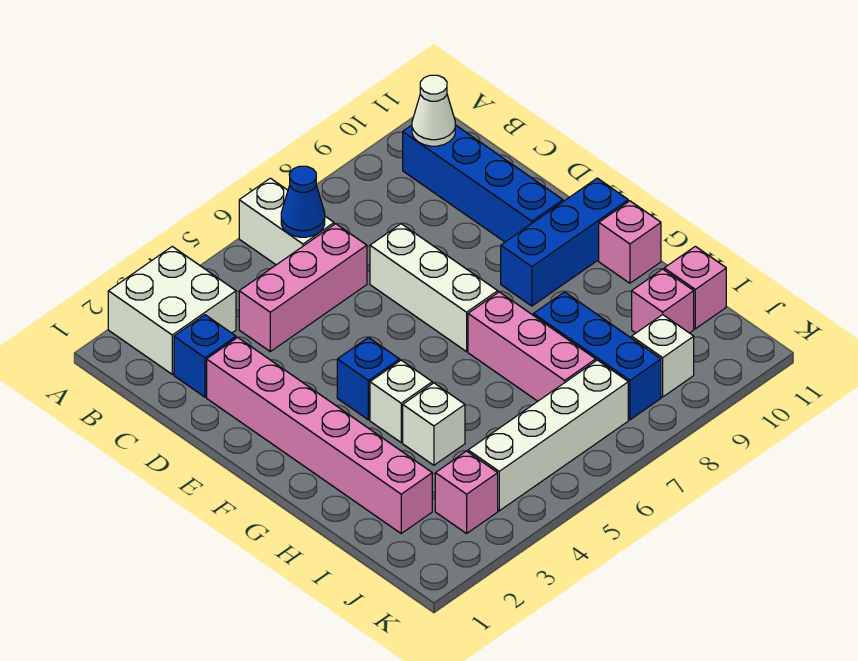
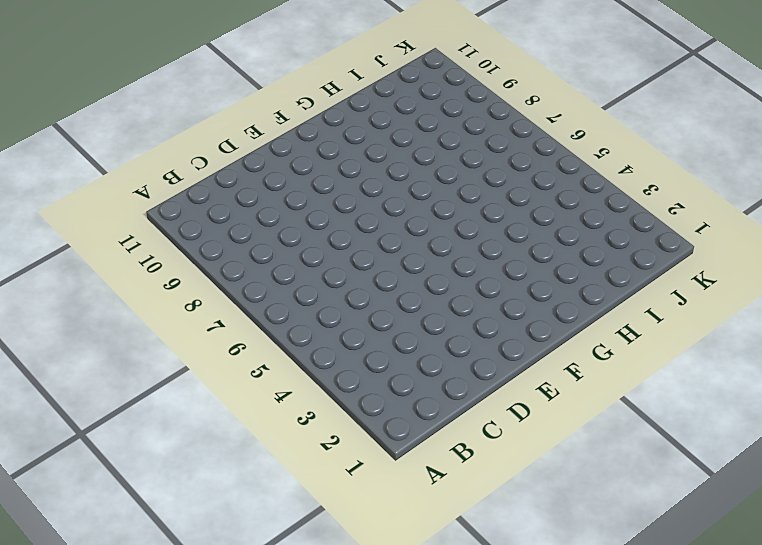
none -> white brick A2:B3 level 1
none -> white brick A6:B6 level 1
none -> blue brick B10:E10 level 1

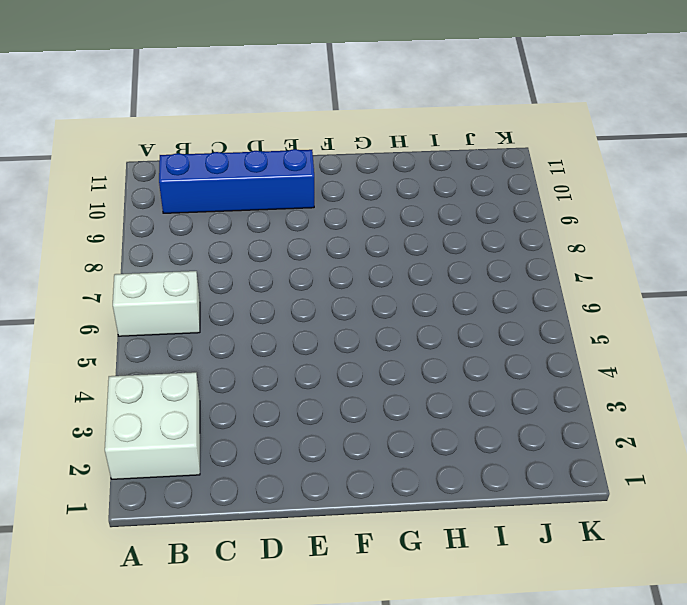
none -> blue brick C2 level 1
none -> pink brick C4:C6 level 1
none -> pink brick D2:I2 level 1

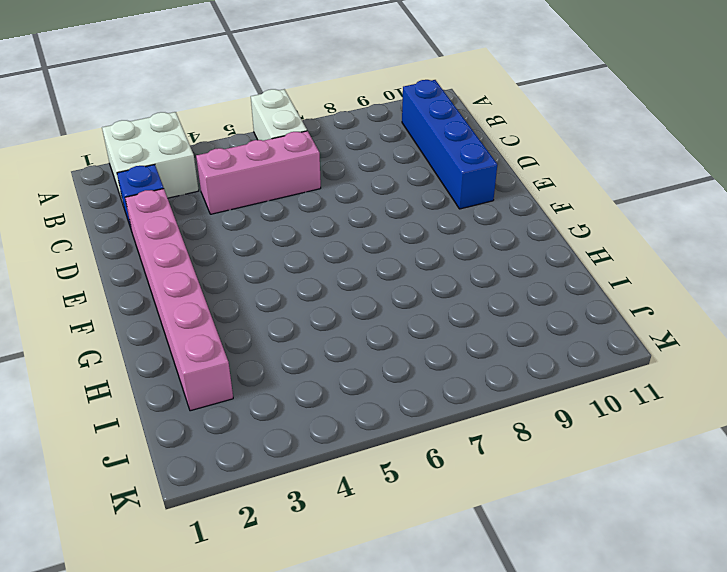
none -> white brick D7:F7 level 1
none -> blue brick F4 level 1
none -> blue brick F9:F11 level 1

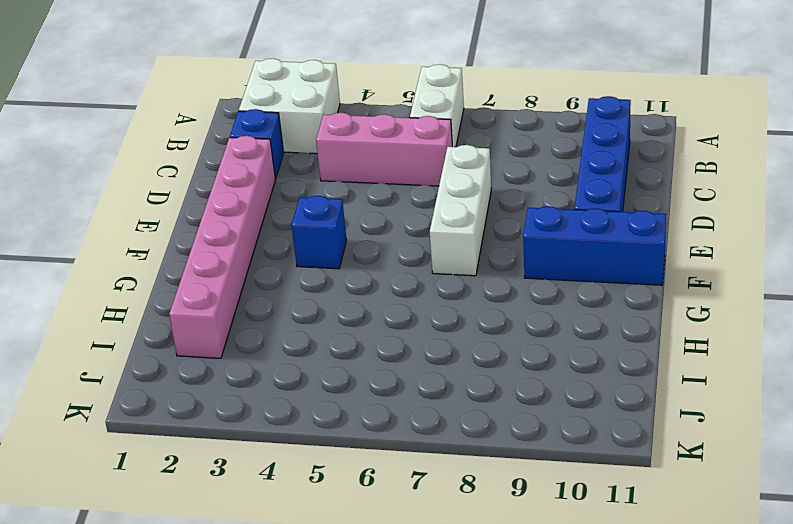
none -> white brick G4 level 1
none -> pink brick G7:I7 level 1
none -> pink brick G11 level 1

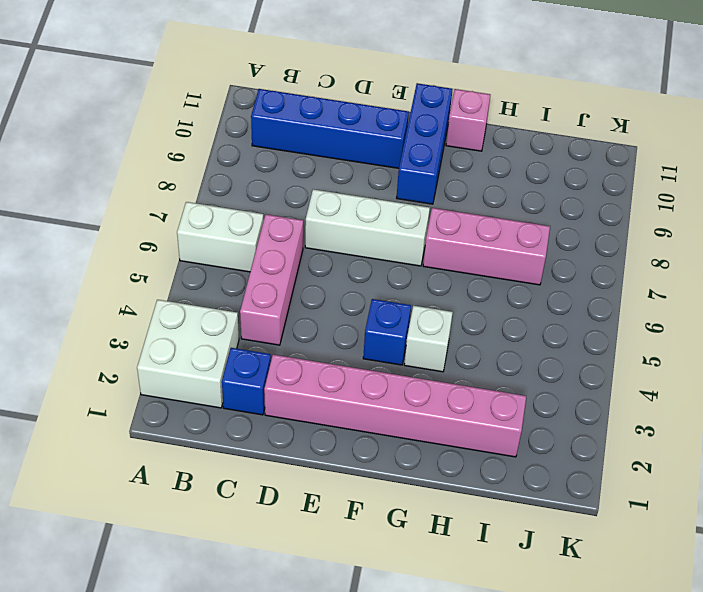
none -> white brick H4 level 1
none -> blue brick H8:J8 level 1
none -> pink brick I10 level 1

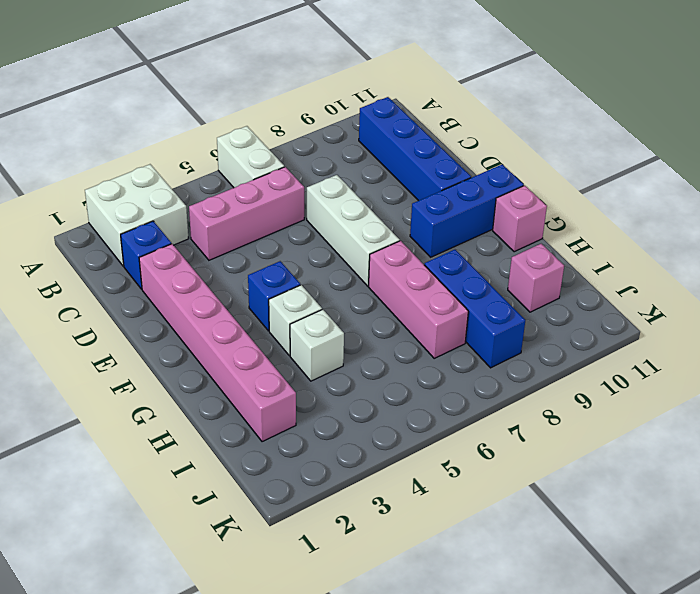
none -> pink brick I11 level 1
none -> pink brick J3 level 1
none -> white brick J4:J7 level 1

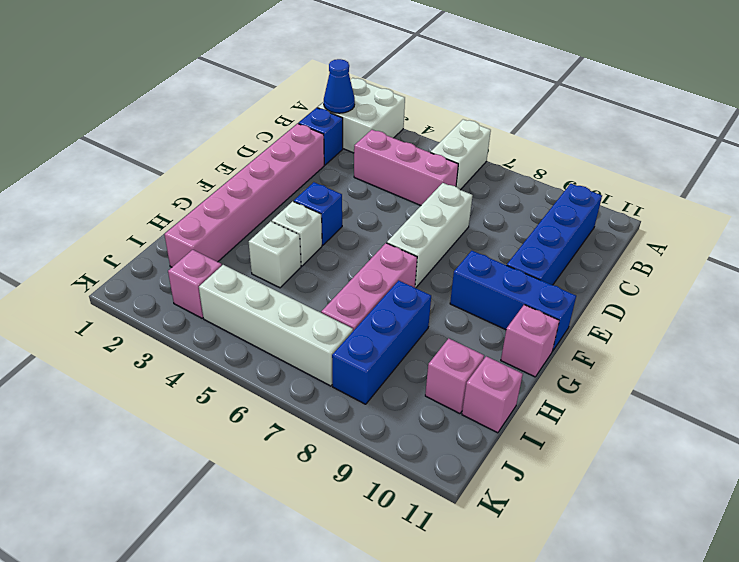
blue cone B2 level 2 -> blue cone B6 level 2
none -> white brick J9 level 1
none -> white cone B10 level 2

